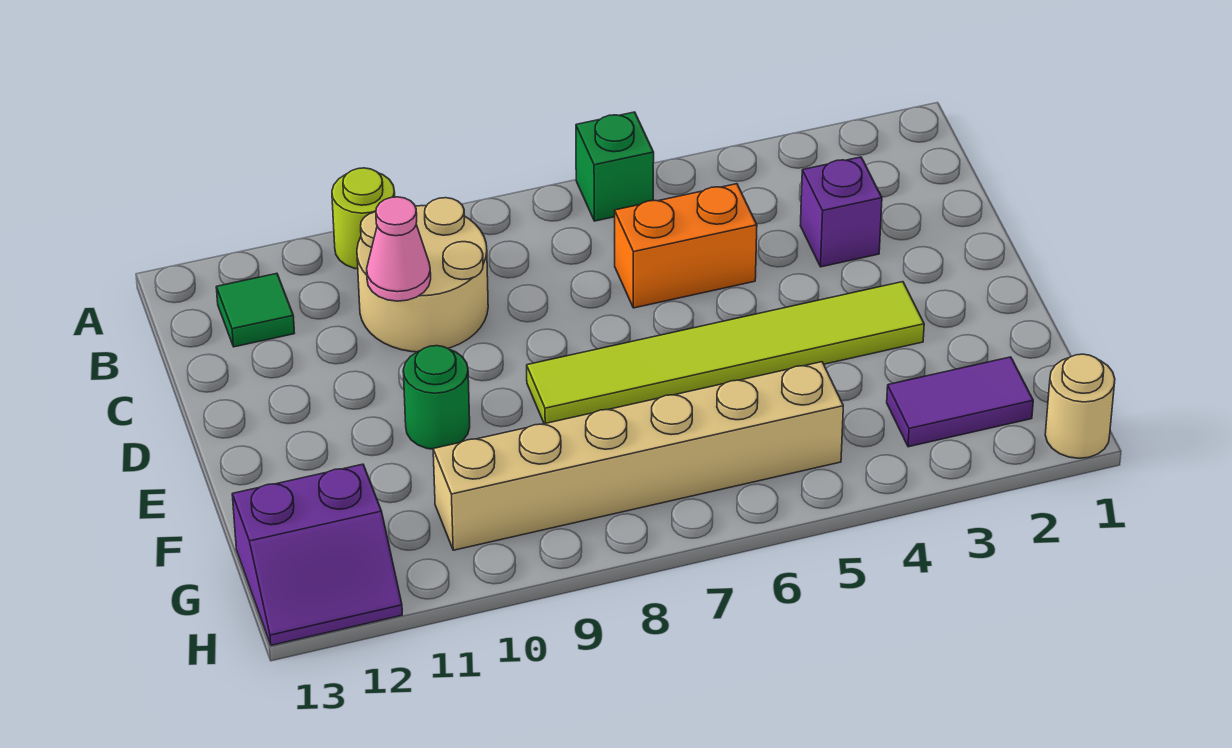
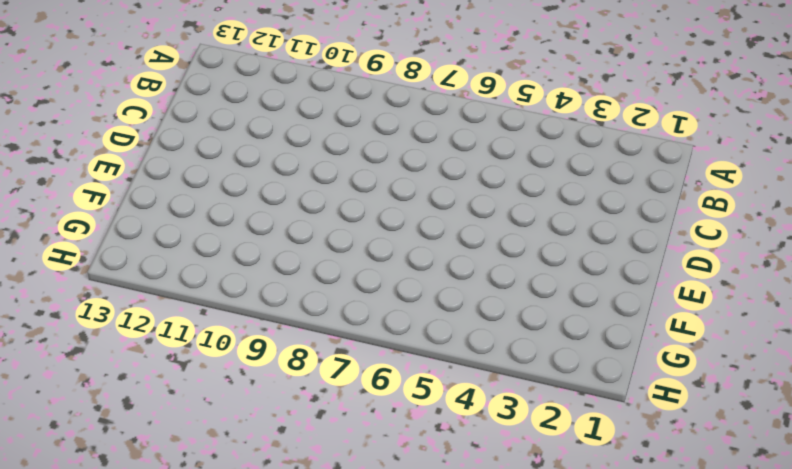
none -> green brick A6 level 1
none -> lime round brick A10 level 1
none -> tan round brick B9:C10 level 1

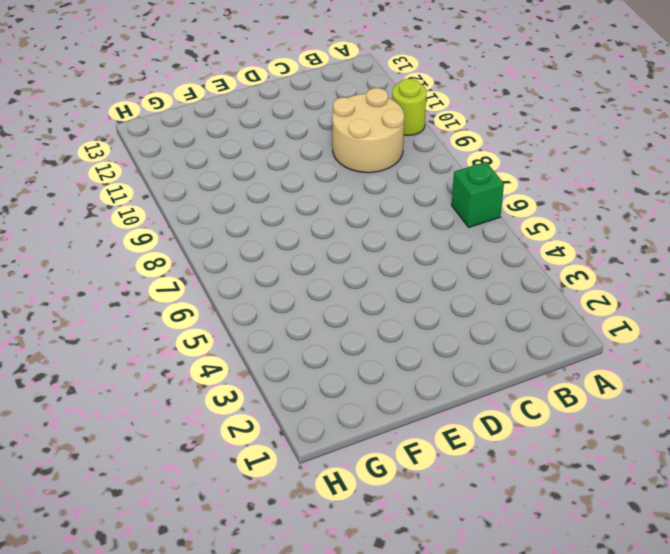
none -> green tile B12 level 1
none -> purple brick C3 level 1
none -> orange brick C5:C6 level 1

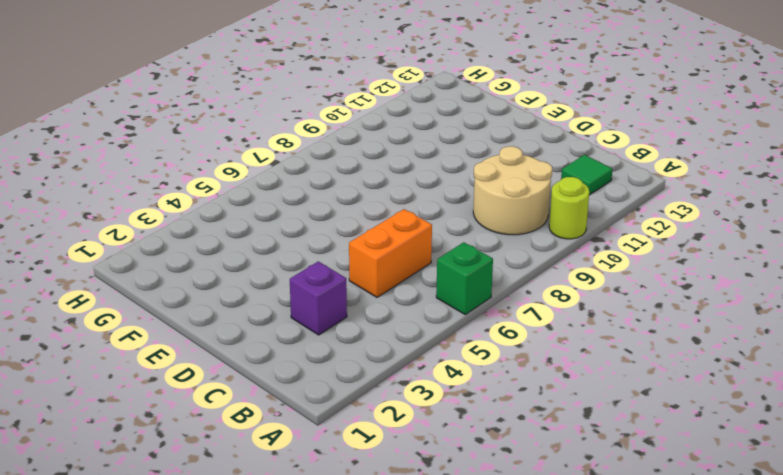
none -> lime tile E3:E8 level 1
none -> green round brick E10 level 1
none -> purple tile G2:G3 level 1

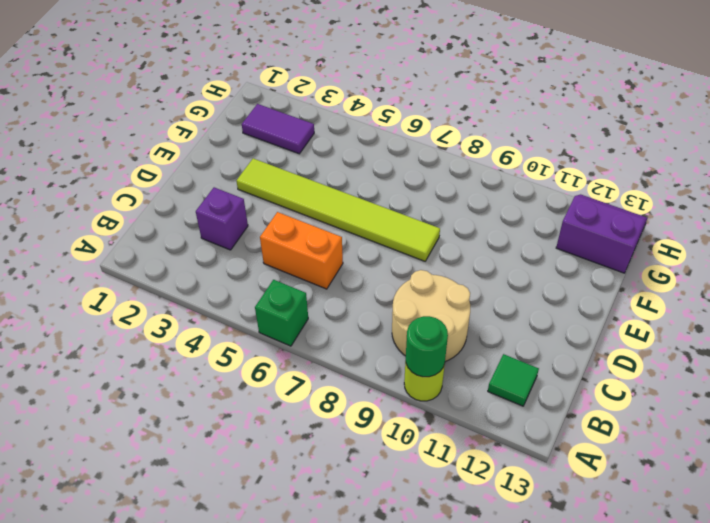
green round brick A10 level 2 -> green round brick E10 level 1
none -> tan brick G5:G10 level 1
none -> tan round brick H1 level 1
none -> pink cone C10 level 2

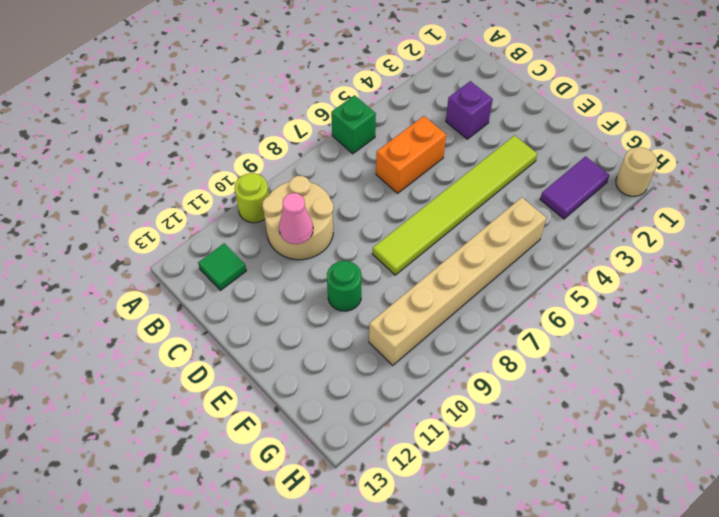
none -> purple slope G12:H13 level 1 top G

